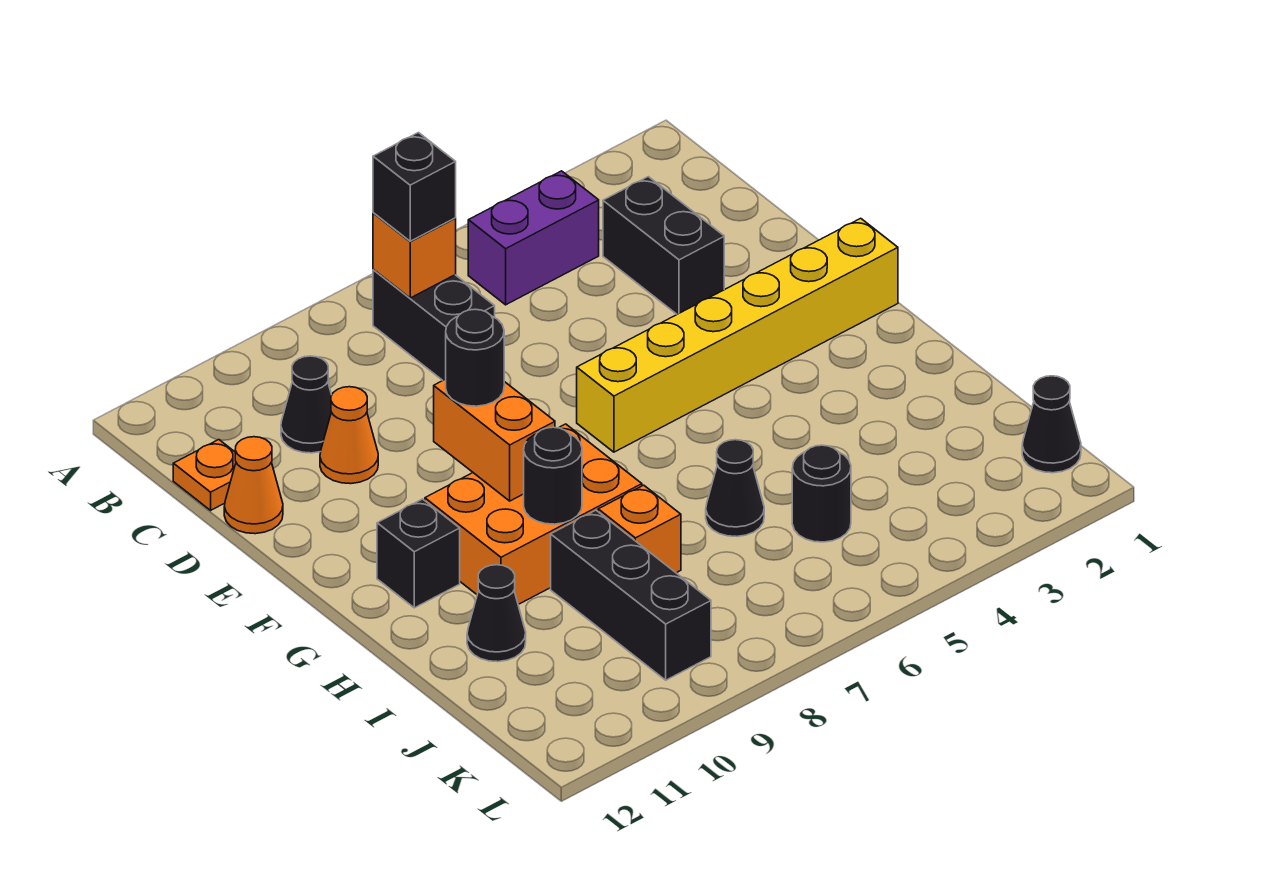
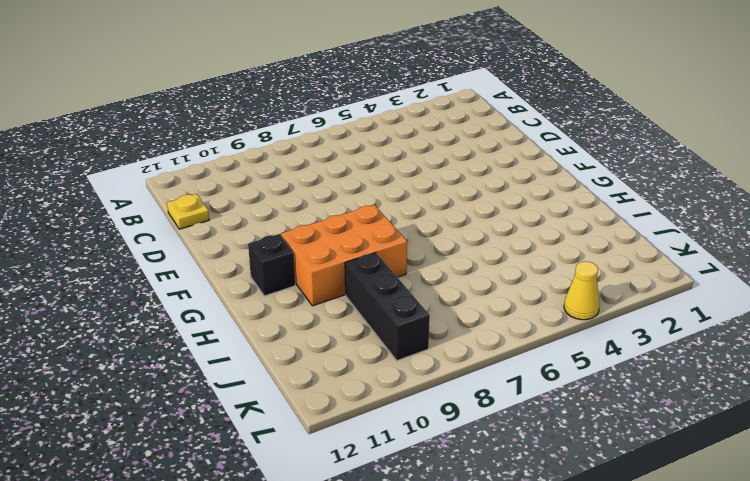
yellow plate C12 level 1 -> orange plate C12 level 1
yellow cone L4 level 1 -> none
none -> purple brick B4:B5 level 1
none -> black brick B7:C7 level 1
none -> black brick C3:D3 level 1

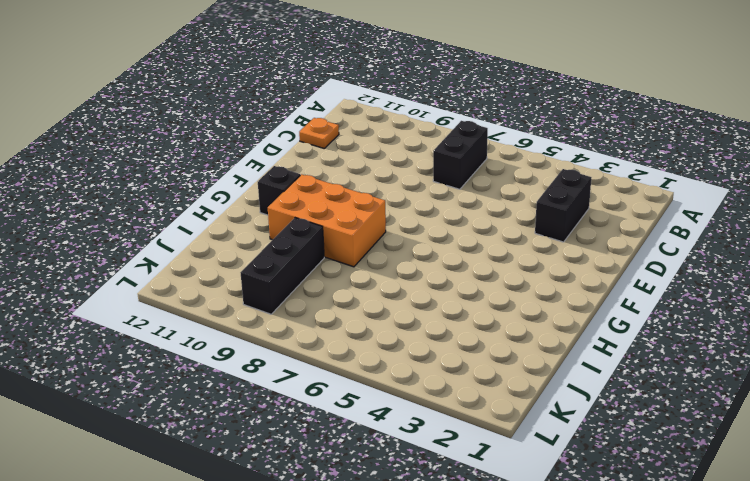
none -> purple brick B4:B5 level 1
none -> black cone C10 level 1
none -> orange cone D10 level 1

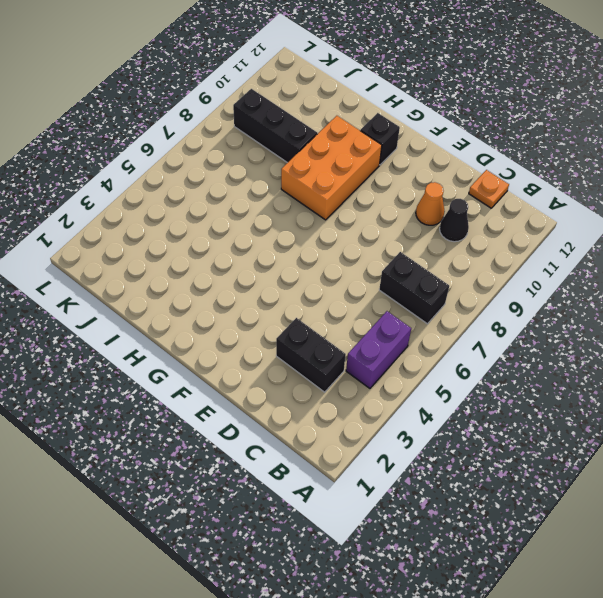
none -> orange cone D12 level 1
none -> yellow brick F1:F6 level 1
none -> black cone I6 level 1

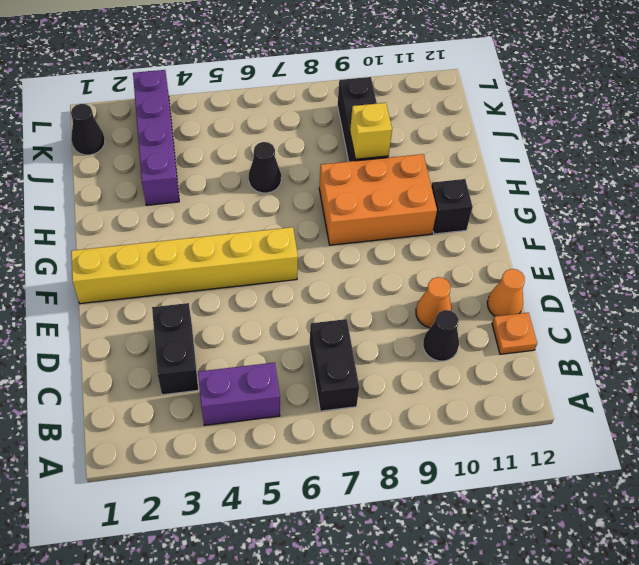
purple brick I3:L3 level 1 -> none
yellow brick I9 level 2 -> none
none -> orange brick I8 level 1
none -> black cone I11 level 1
none -> black round brick J5 level 1

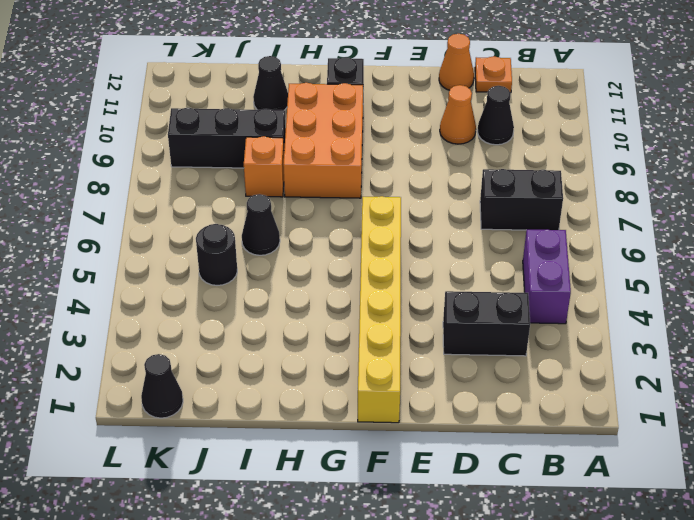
none -> orange brick B7 level 2
none -> orange brick F9:G9 level 2
none -> black round brick H9 level 2

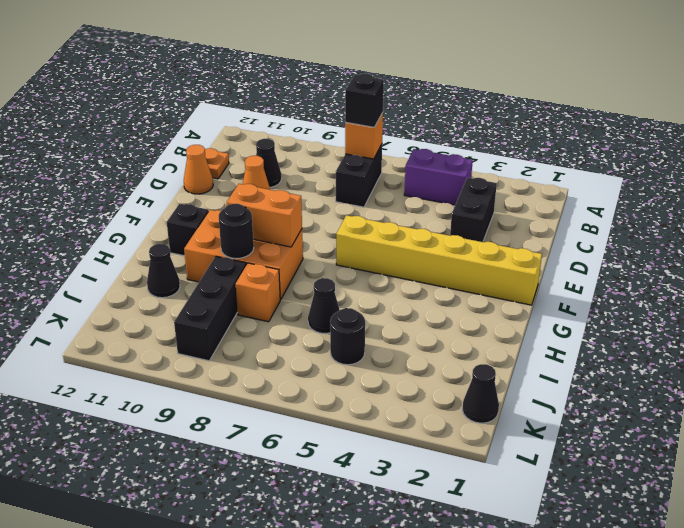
orange brick G8:G9 level 2 -> orange brick F9:G9 level 2
none -> black round brick F9 level 3

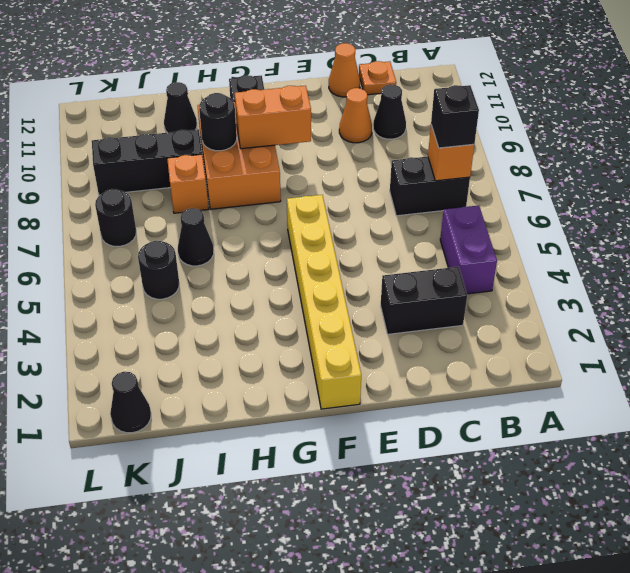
black round brick K7 level 1 -> black round brick F9 level 3

